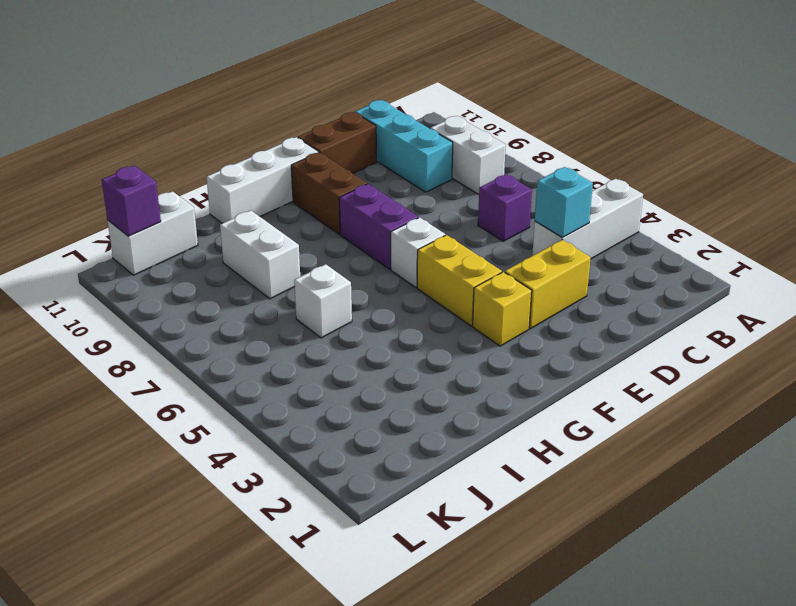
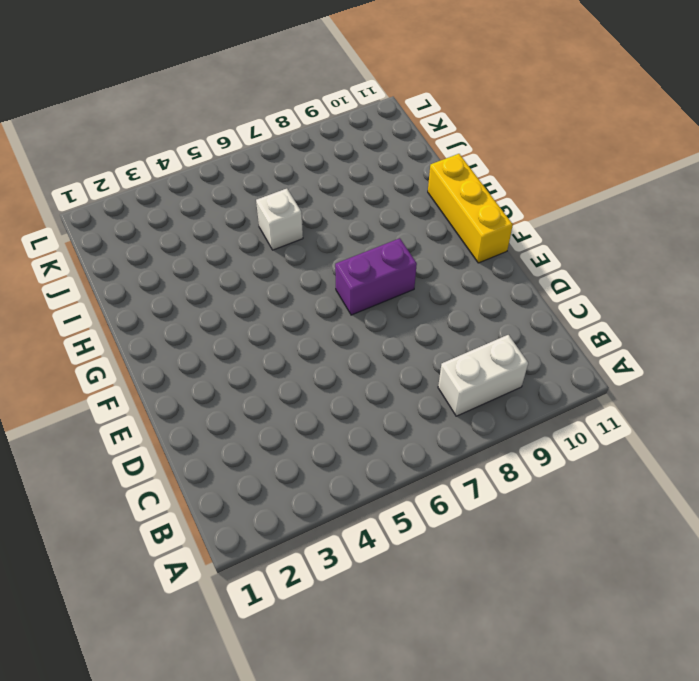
yellow brick F11:H11 level 1 -> white brick F11:H11 level 1
none -> white brick A4:C4 level 1
none -> purple brick C6 level 1
none -> cyan brick C9:C11 level 1

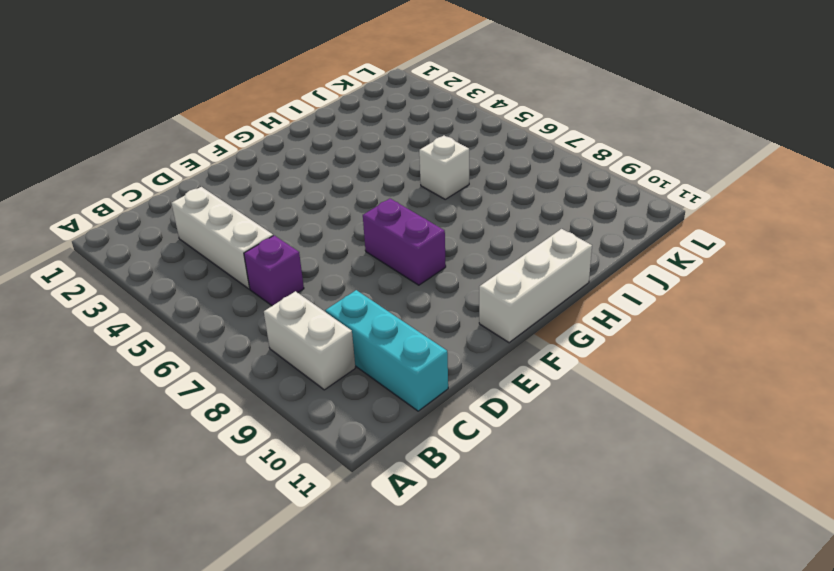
white brick C3:C5 level 1 -> white brick A4:C4 level 1
none -> yellow brick D3:E3 level 1
none -> brown brick D11:E11 level 1
none -> yellow brick F3 level 1

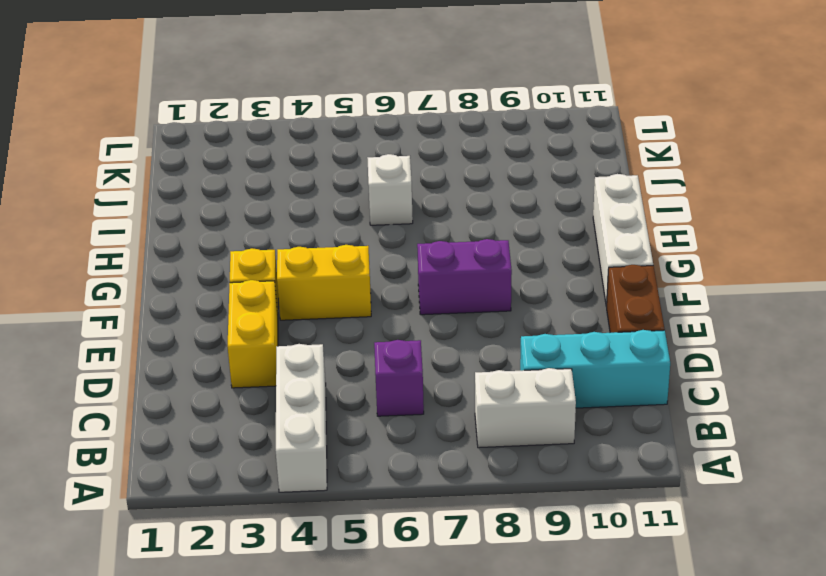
none -> white brick F6 level 1
none -> brown brick F9:F10 level 1
none -> white brick I8:I9 level 1

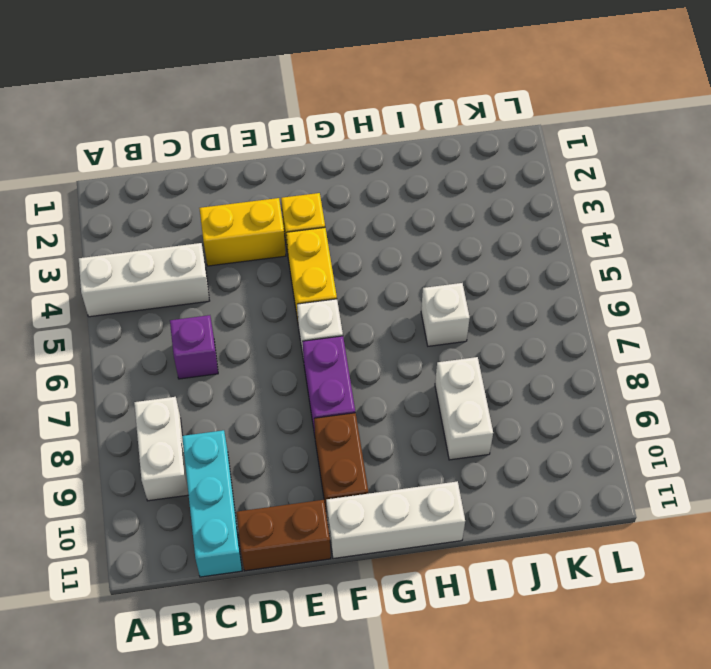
none -> white brick J11:K11 level 1
none -> cyan brick C4 level 2
none -> purple brick K11 level 2

